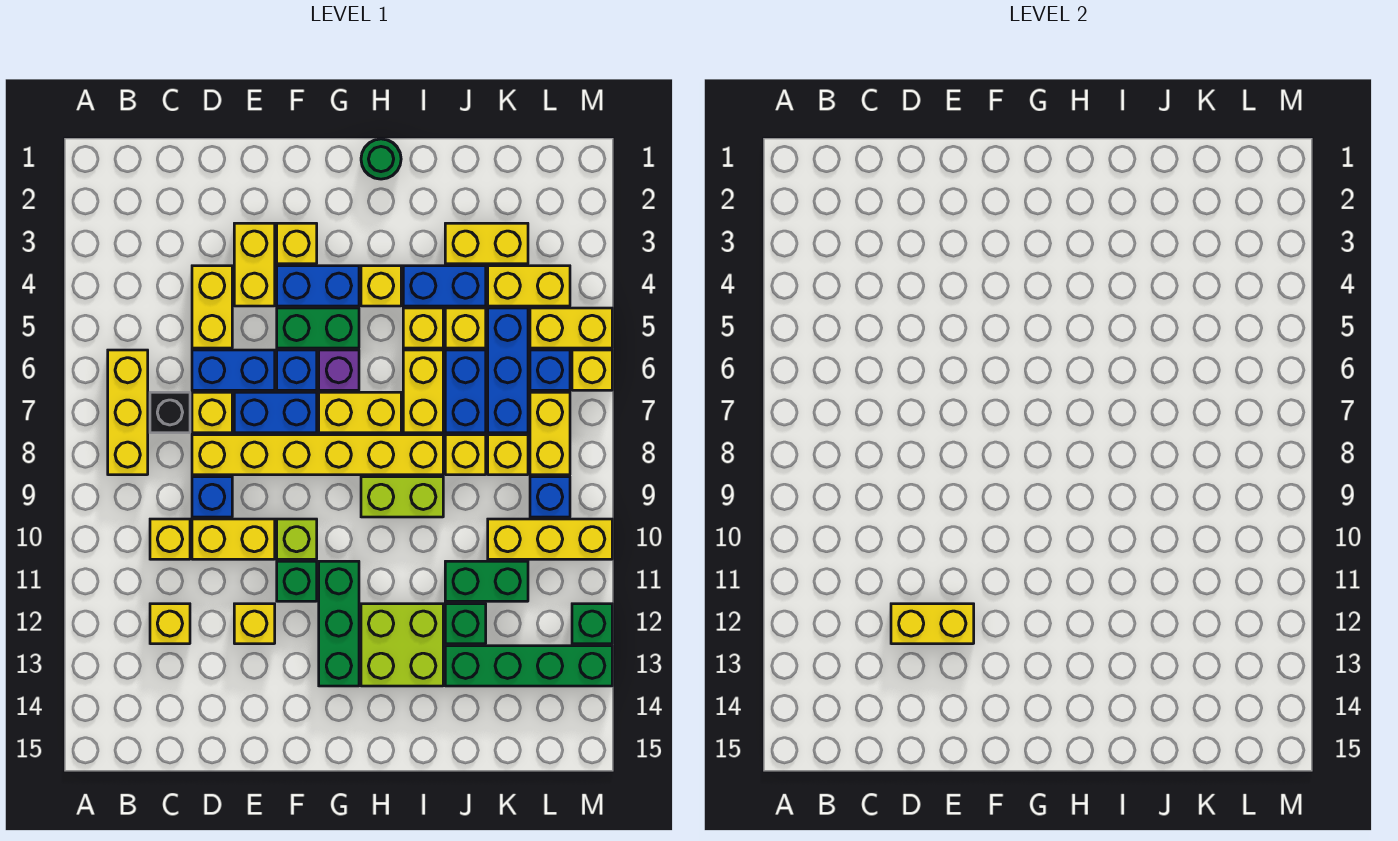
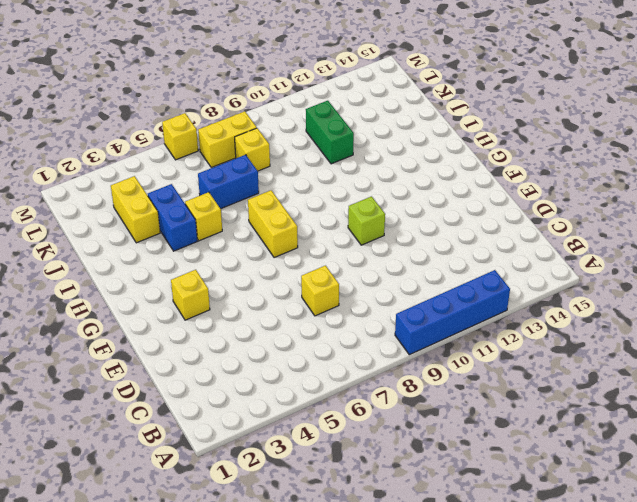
blue brick A9:A12 level 1 -> none
none -> yellow brick B6:B8 level 1
none -> black brick C7 level 1
none -> yellow brick C10 level 1
none -> yellow brick C12 level 1

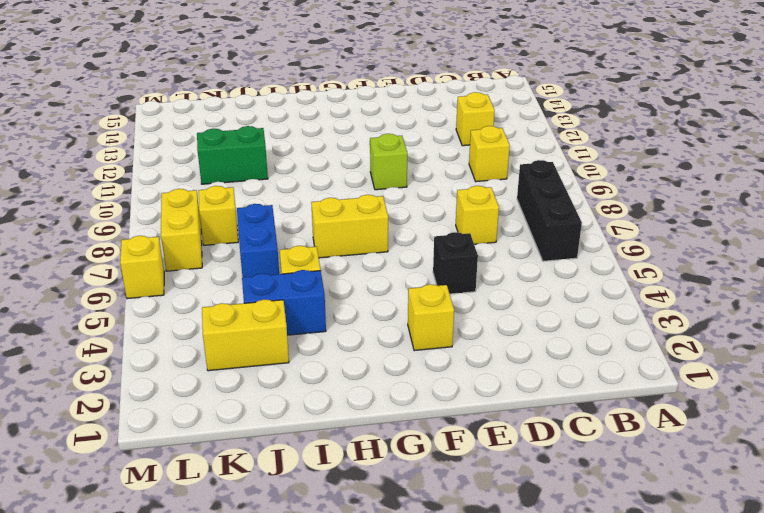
black brick B6:B8 level 1 -> yellow brick B6:B8 level 1
black brick E5 level 1 -> black brick C7 level 1
none -> yellow brick D4:D5 level 1
none -> blue brick D6:E6 level 1
none -> yellow brick D8:I8 level 1
none -> blue brick D9 level 1

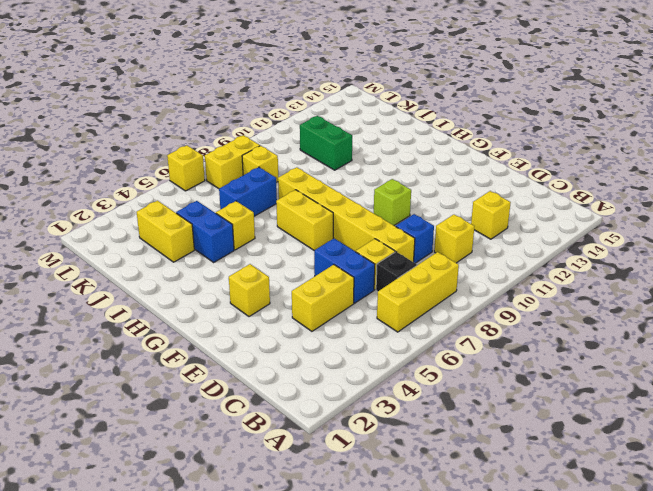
none -> yellow brick D10:E10 level 1
none -> yellow brick E3:E4 level 1
none -> blue brick E7:F7 level 1
none -> yellow brick E12 level 1

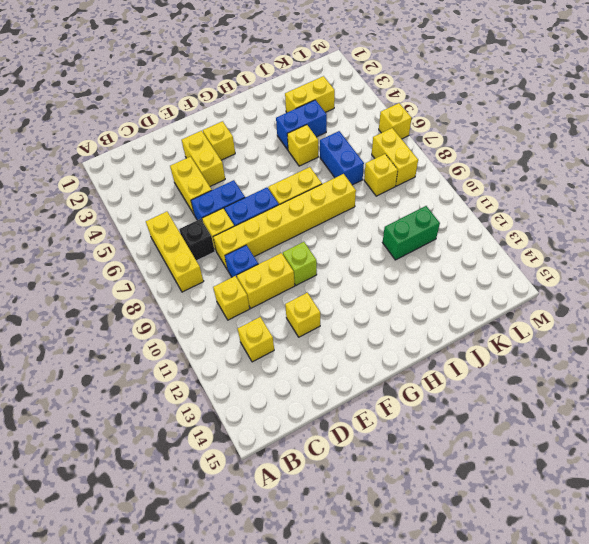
none -> blue brick F4:G4 level 1
none -> green brick F5:G5 level 1
none -> blue brick F6 level 1
none -> green brick F11 level 1

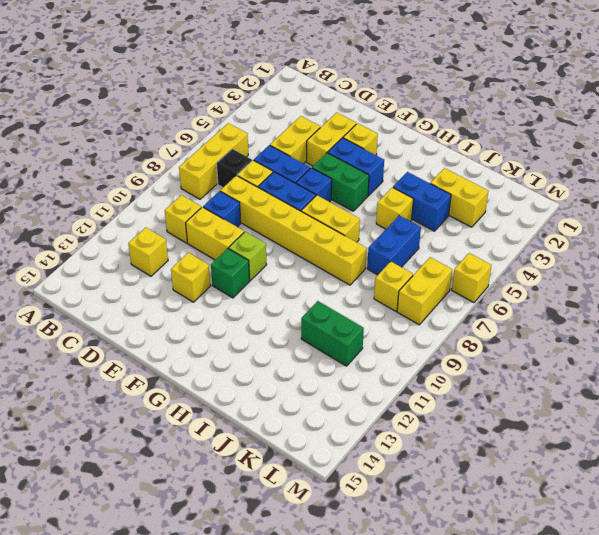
none -> purple brick G6 level 1
none -> green brick G11:G13 level 1
none -> green round brick H1 level 1
none -> yellow brick H4 level 1

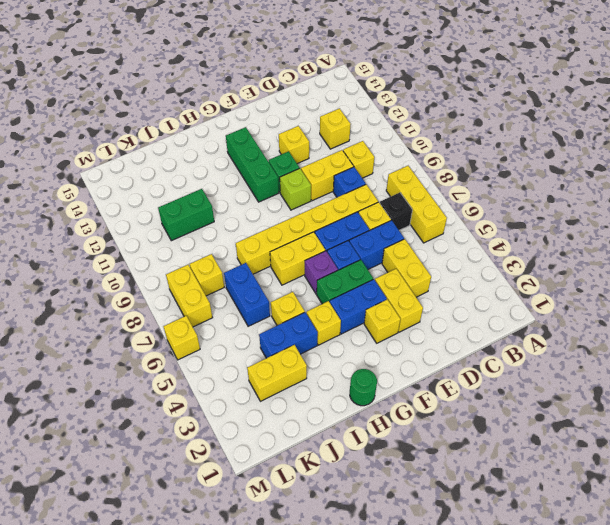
none -> lime brick H9:I9 level 1
none -> lime brick H12:I13 level 1
none -> yellow brick I6:I7 level 1
none -> yellow brick J5 level 1

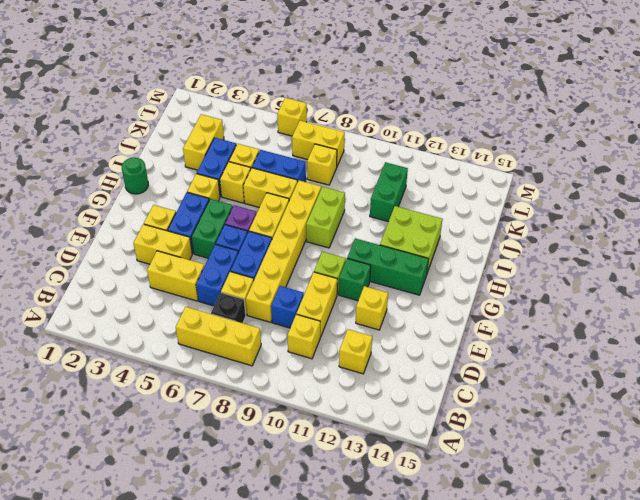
none -> yellow brick J8 level 1
none -> green brick J12 level 1
none -> green brick J13:M13 level 1
none -> yellow brick K4:L4 level 1

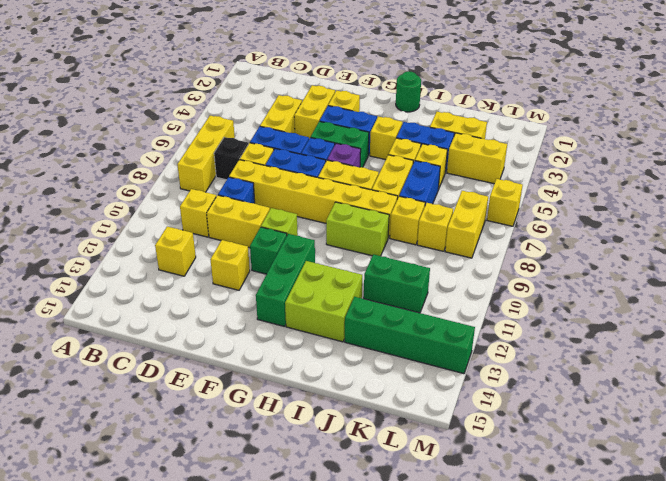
none -> green brick J12 level 1
none -> blue brick K5:K7 level 1
none -> yellow brick K10:M10 level 1
none -> yellow brick L5:M5 level 1

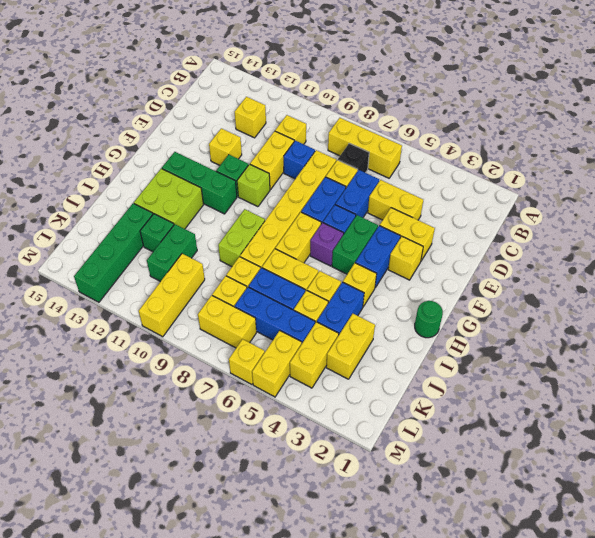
none -> blue brick L6 level 1
none -> blue brick L9 level 1
none -> green brick M12 level 1
none -> yellow brick D12:E12 level 2

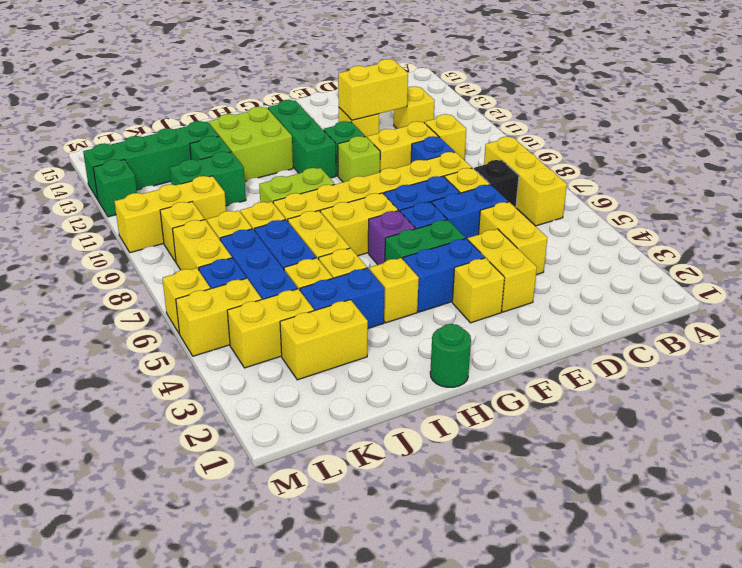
yellow brick L9 level 1 -> blue brick L9 level 1

